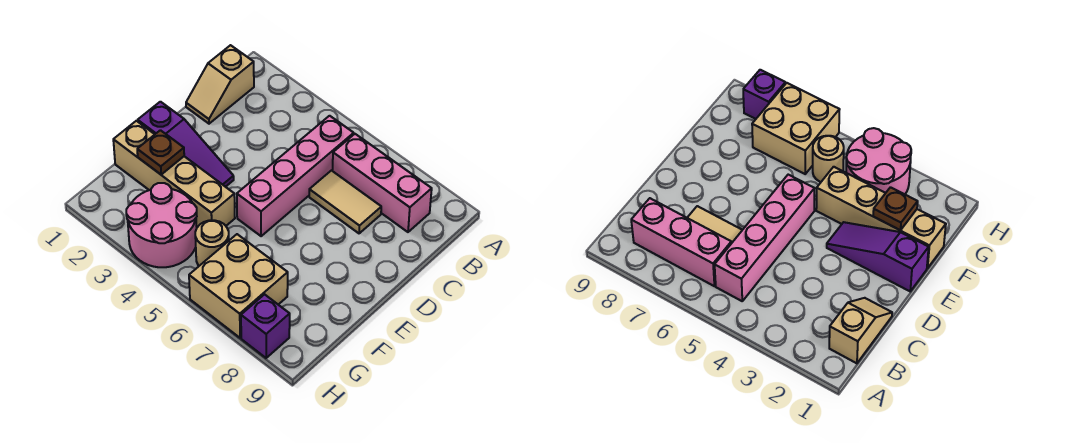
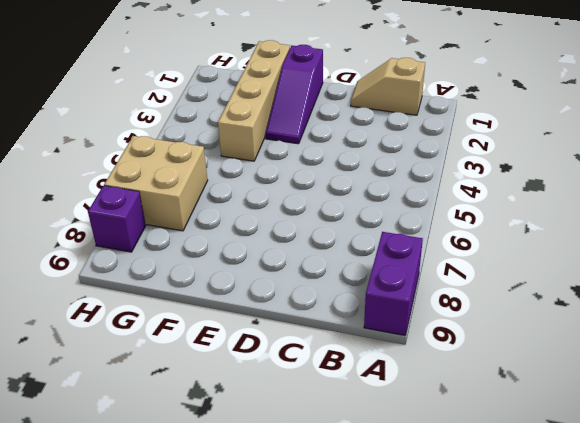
purple brick A8:A9 level 1 -> none
none -> pink brick B5:E5 level 1
none -> pink brick B6:B8 level 1

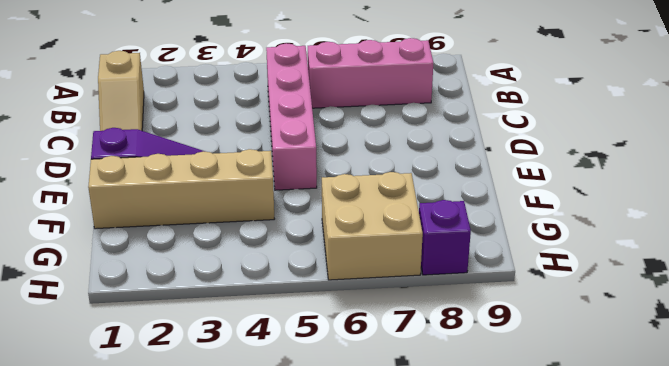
none -> tan tile C6:C7 level 1
none -> pink round brick G3:H4 level 1

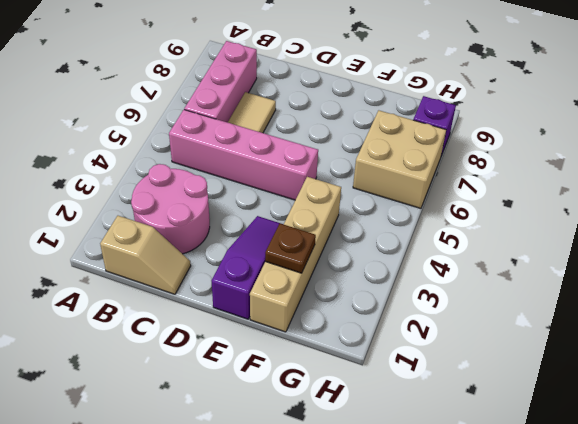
pink round brick B2:C3 level 1 -> pink round brick G3:H4 level 1
none -> tan round brick G5 level 1

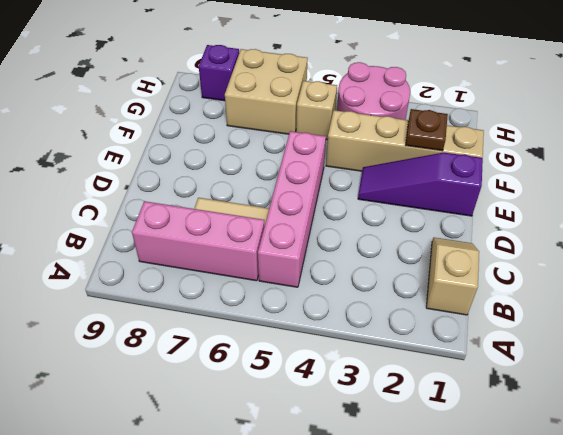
tan brick G5 level 1 -> tan round brick G5 level 1

